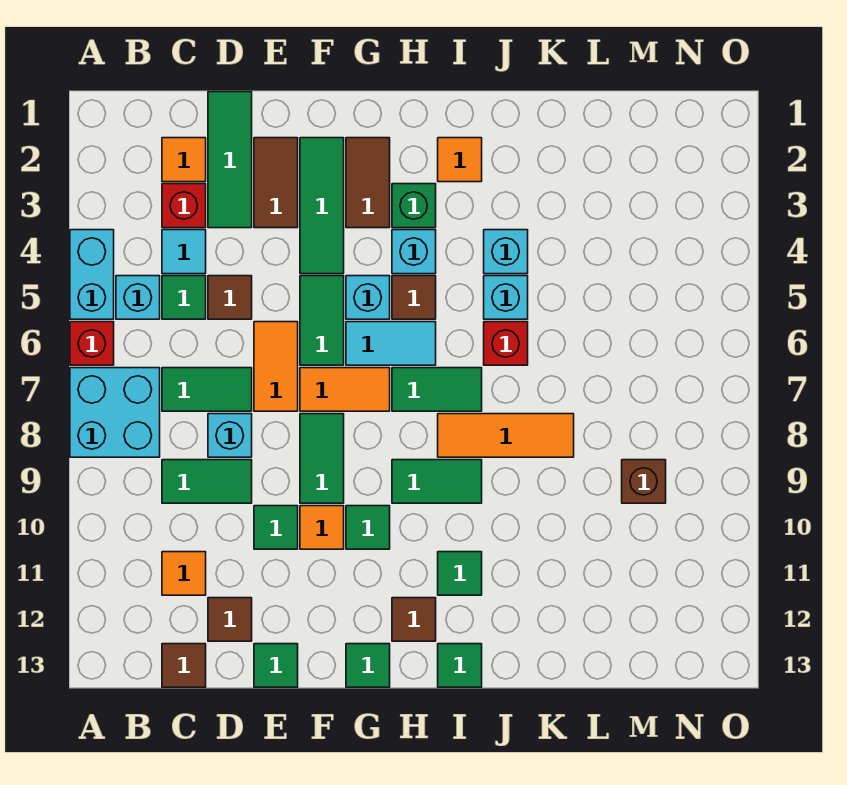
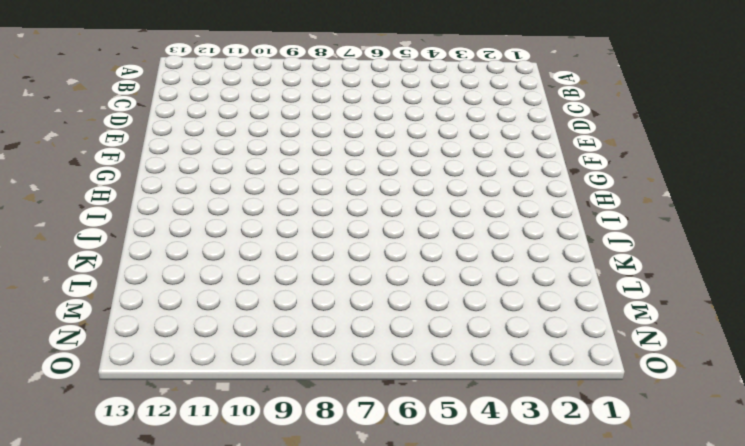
none -> cyan brick A4:A5 level 1
none -> red brick A6 level 1
none -> cyan brick A7:B8 level 1
none -> cyan brick B5 level 1

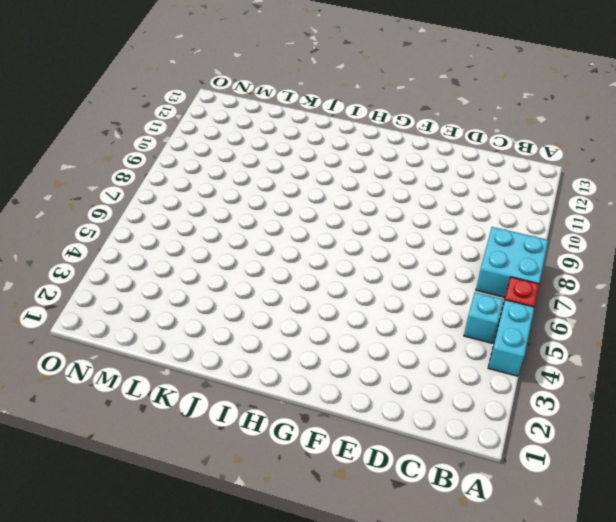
none -> orange tile C2 level 1
none -> red brick C3 level 1
none -> cyan tile C4 level 1
none -> green tile C5 level 1

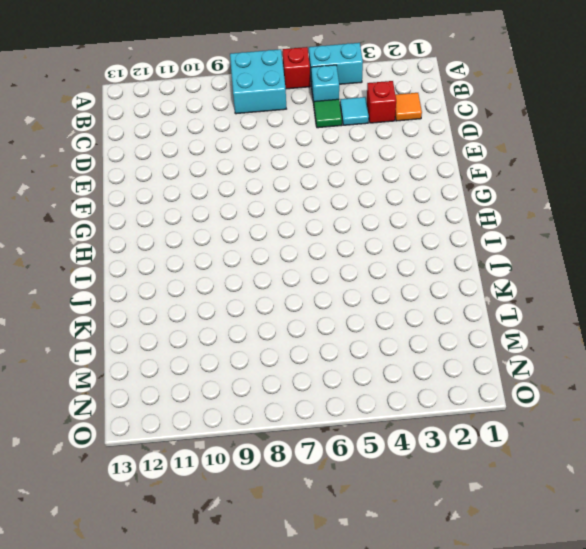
none -> green tile C7:D7 level 1
none -> green tile C9:D9 level 1
none -> orange tile C11 level 1
none -> brown tile C13 level 1

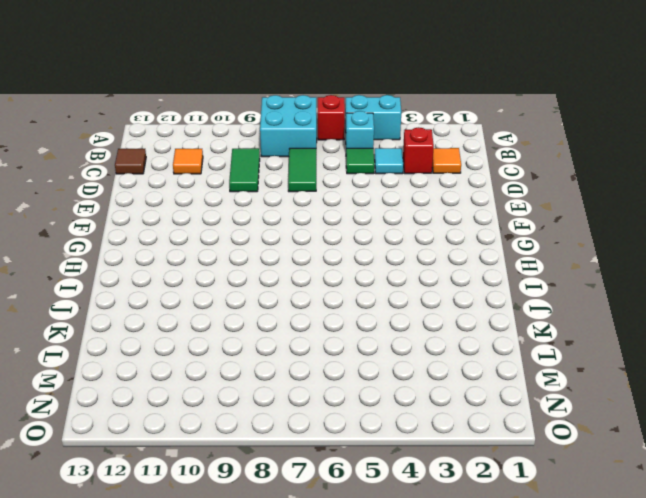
none -> green tile D1:D3 level 1
none -> brown tile D5 level 1
none -> cyan brick D8 level 1
none -> brown tile D12 level 1

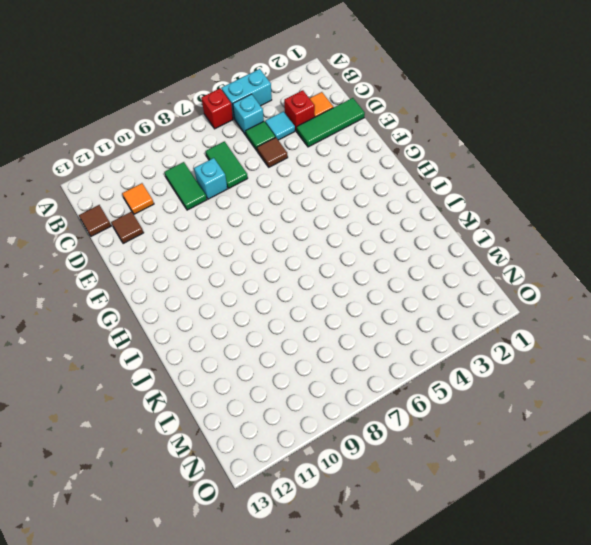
none -> cyan brick A7:B8 level 1
none -> brown tile E2:E3 level 1
none -> orange tile E6:E7 level 1
none -> green tile E10 level 1

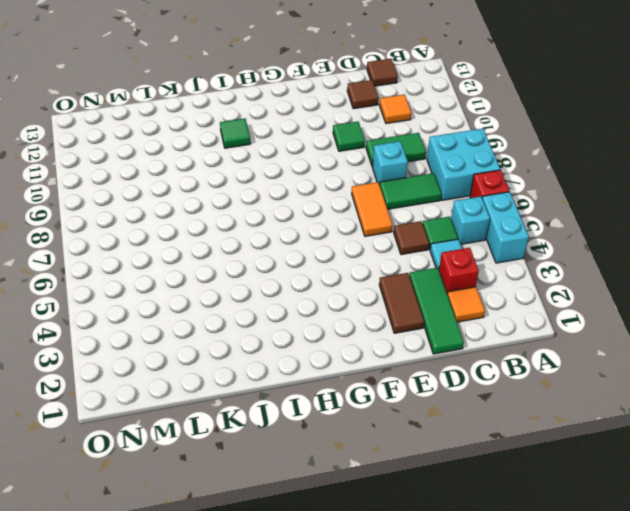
none -> green tile E13 level 1
none -> green tile F2:F4 level 1
none -> green tile F5:F6 level 1
none -> orange tile F7:G7 level 1

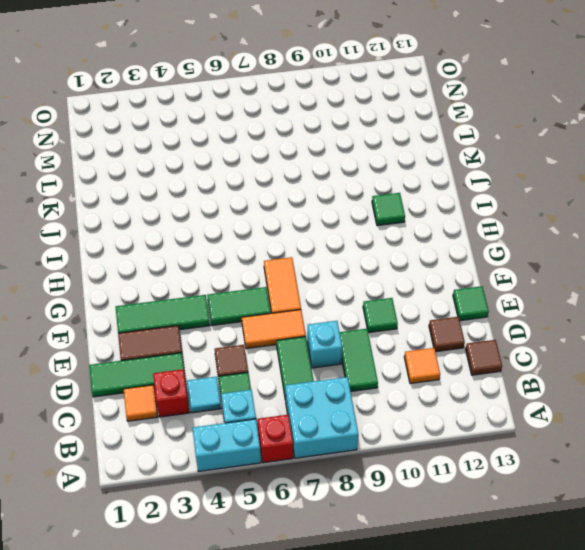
none -> green tile F8:F9 level 1
none -> orange tile F10 level 1
none -> brown tile G2:G3 level 1
none -> cyan brick G5 level 1

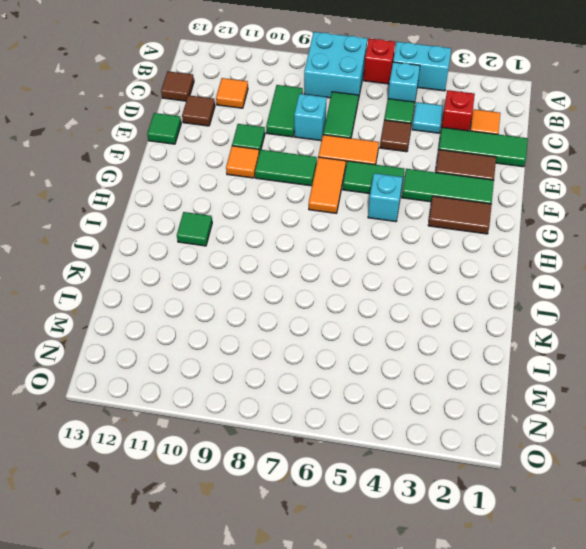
none -> cyan tile G6:H6 level 1
none -> green tile G10 level 1
none -> green tile G13 level 1
none -> green brick H3 level 1

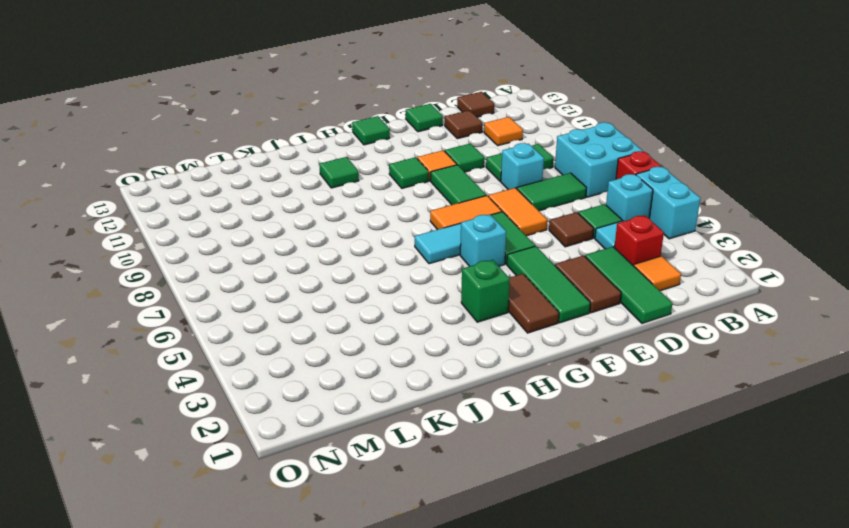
none -> cyan brick H4 level 1
none -> brown tile H5 level 1
none -> green tile H7:I7 level 1
none -> green tile H9:I9 level 1

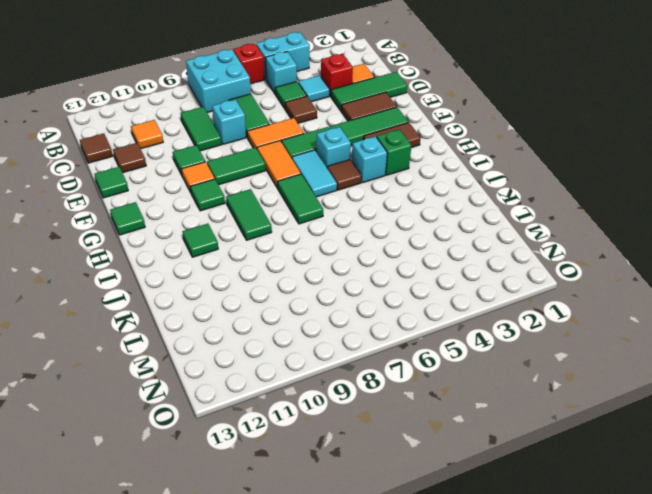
none -> brown tile H12 level 1
none -> orange tile I2 level 1
none -> orange tile I8:K8 level 1
none -> green tile I13 level 1

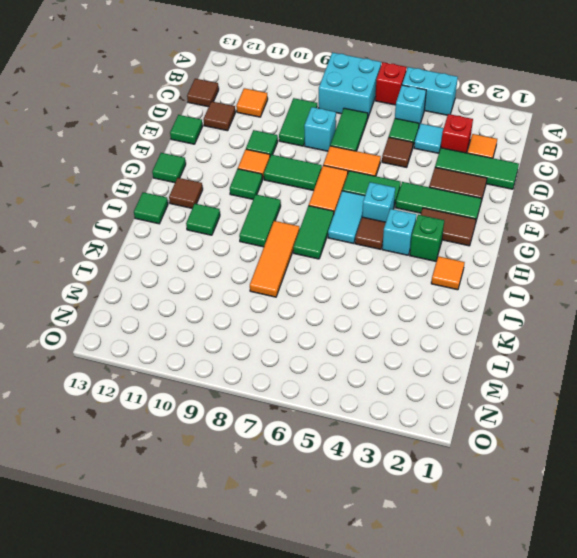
none -> cyan brick J4 level 1
none -> cyan brick J5 level 1
none -> red brick J6 level 1
none -> brown brick M9 level 1

